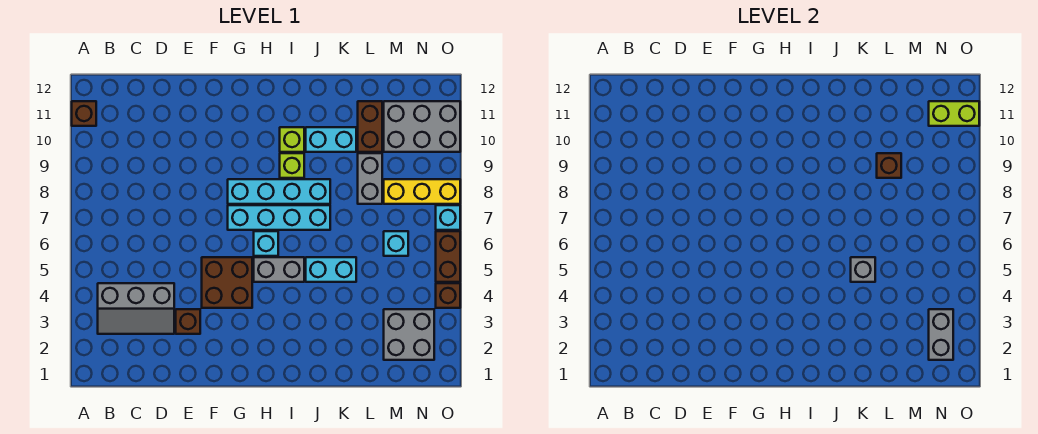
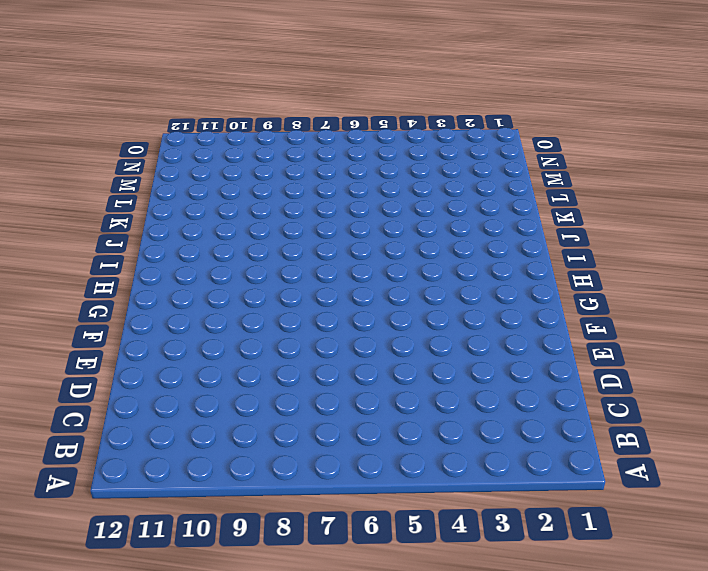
none -> brown brick A11 level 1
none -> grey slope B3:D4 level 1 top 4
none -> brown brick E3 level 1

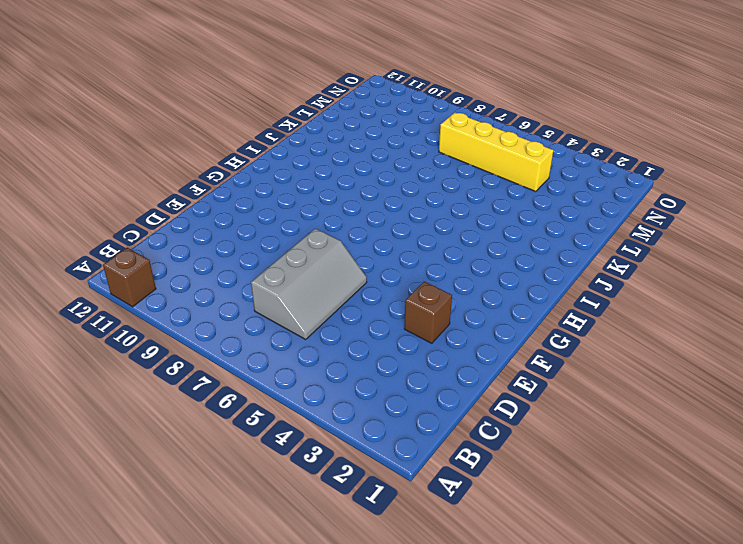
grey slope C6:E7 level 1 top 7 -> grey slope B3:D4 level 1 top 4
yellow brick M4:M7 level 1 -> cyan brick M6 level 1
none -> brown brick F4:G5 level 1
none -> cyan brick G7:J7 level 1
none -> cyan brick G8:J8 level 1

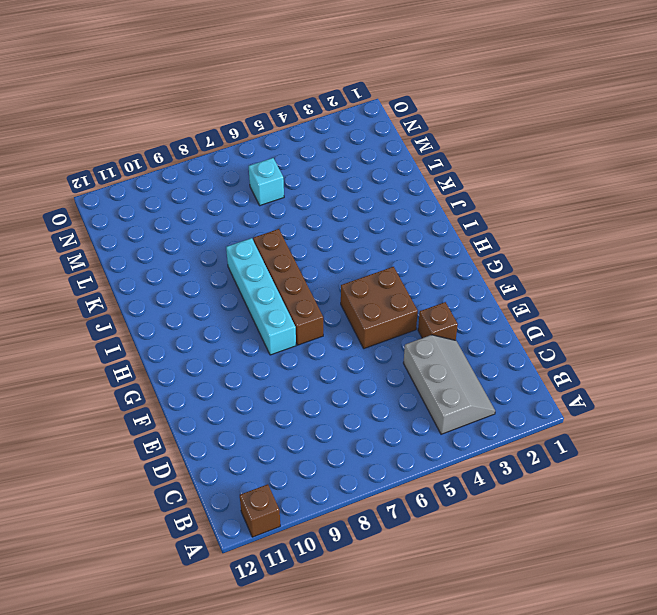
brown brick G7:J7 level 1 -> cyan brick G7:J7 level 1
none -> grey brick H5:I5 level 1
none -> cyan brick H6 level 1
none -> lime brick I9 level 1

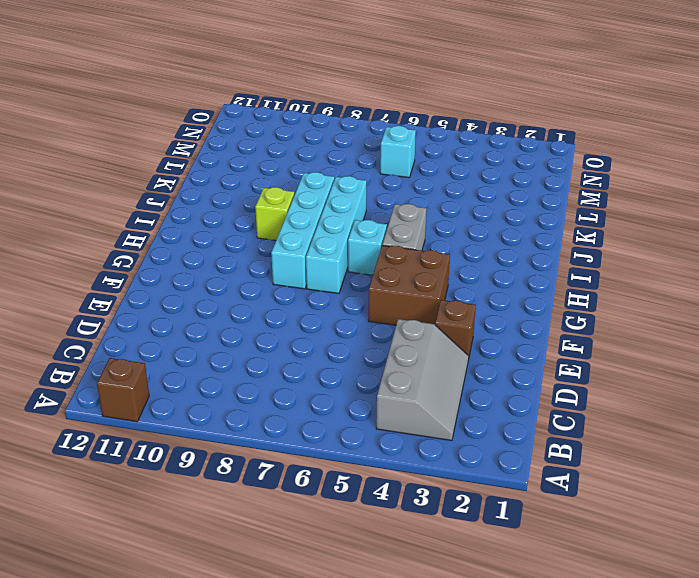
none -> lime brick I10 level 1
none -> cyan brick J5:K5 level 1
none -> cyan brick J10:K10 level 1

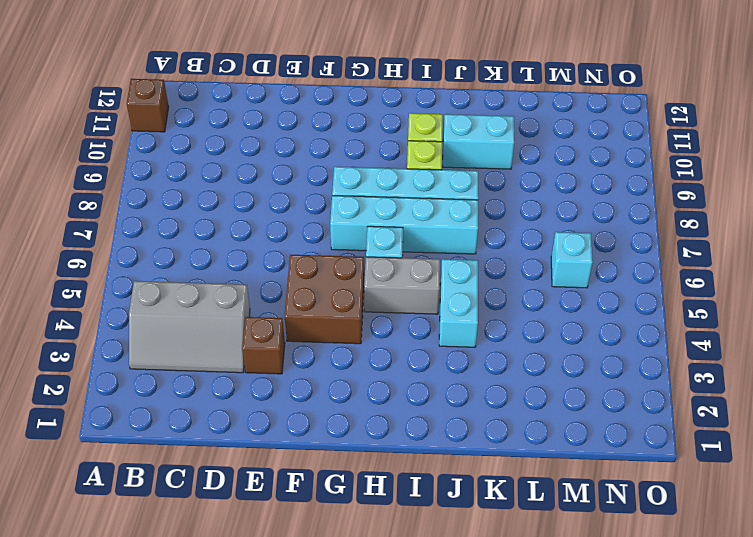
cyan brick J4:J5 level 1 -> cyan brick J5:K5 level 1
none -> grey brick L8:L9 level 1
none -> brown brick L10:L11 level 1
none -> grey brick M2:N3 level 1

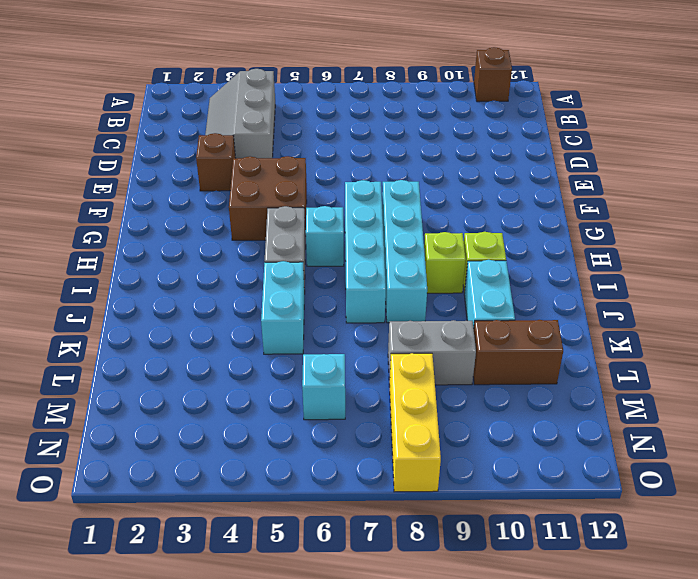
none -> grey brick M2:N3 level 1
none -> grey brick M10:O11 level 1
none -> brown brick O4 level 1

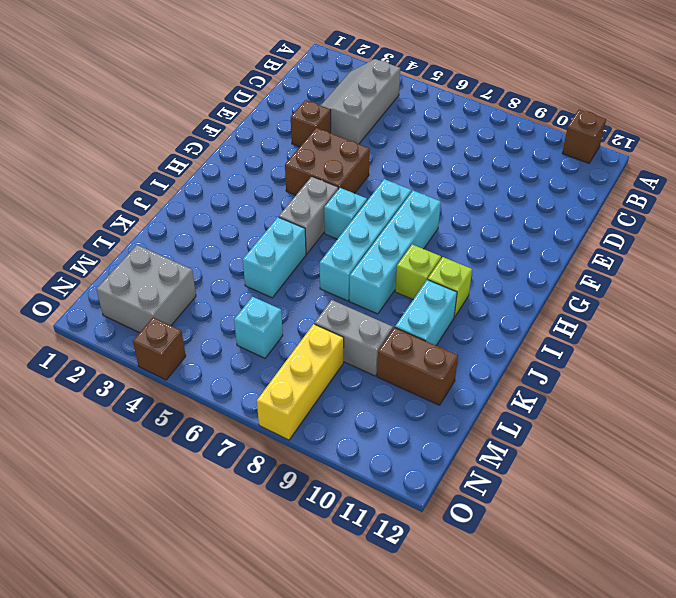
none -> grey brick M10:O11 level 1
none -> brown brick O5:O6 level 1
none -> cyan brick O7 level 1

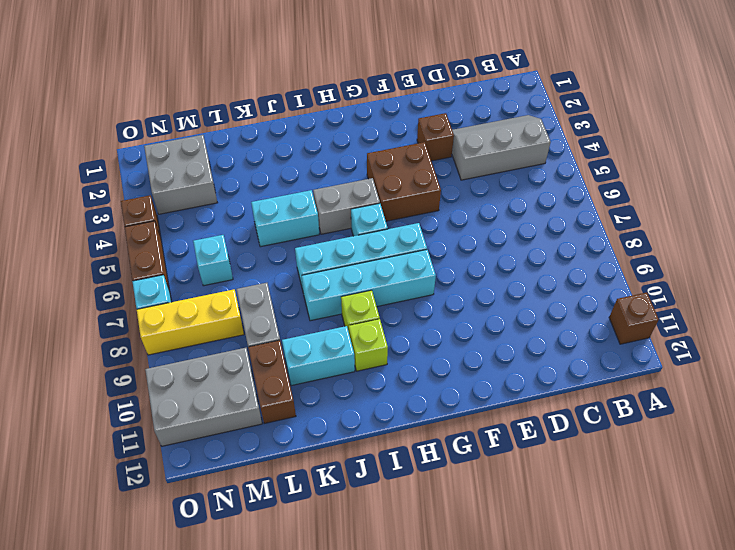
none -> grey brick K5 level 2
none -> brown brick L9 level 2
none -> grey brick N2:N3 level 2

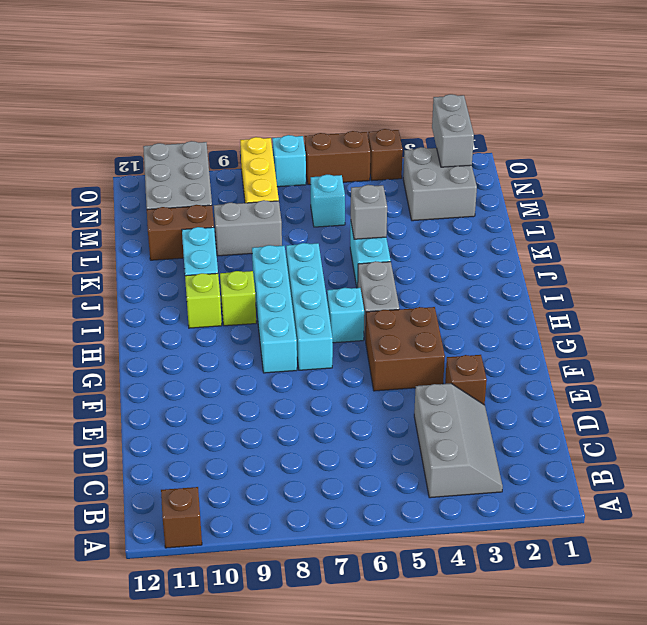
grey brick N2:O2 level 2 -> grey brick N2:N3 level 2
none -> brown brick L9 level 2
none -> lime brick N11:O11 level 2

